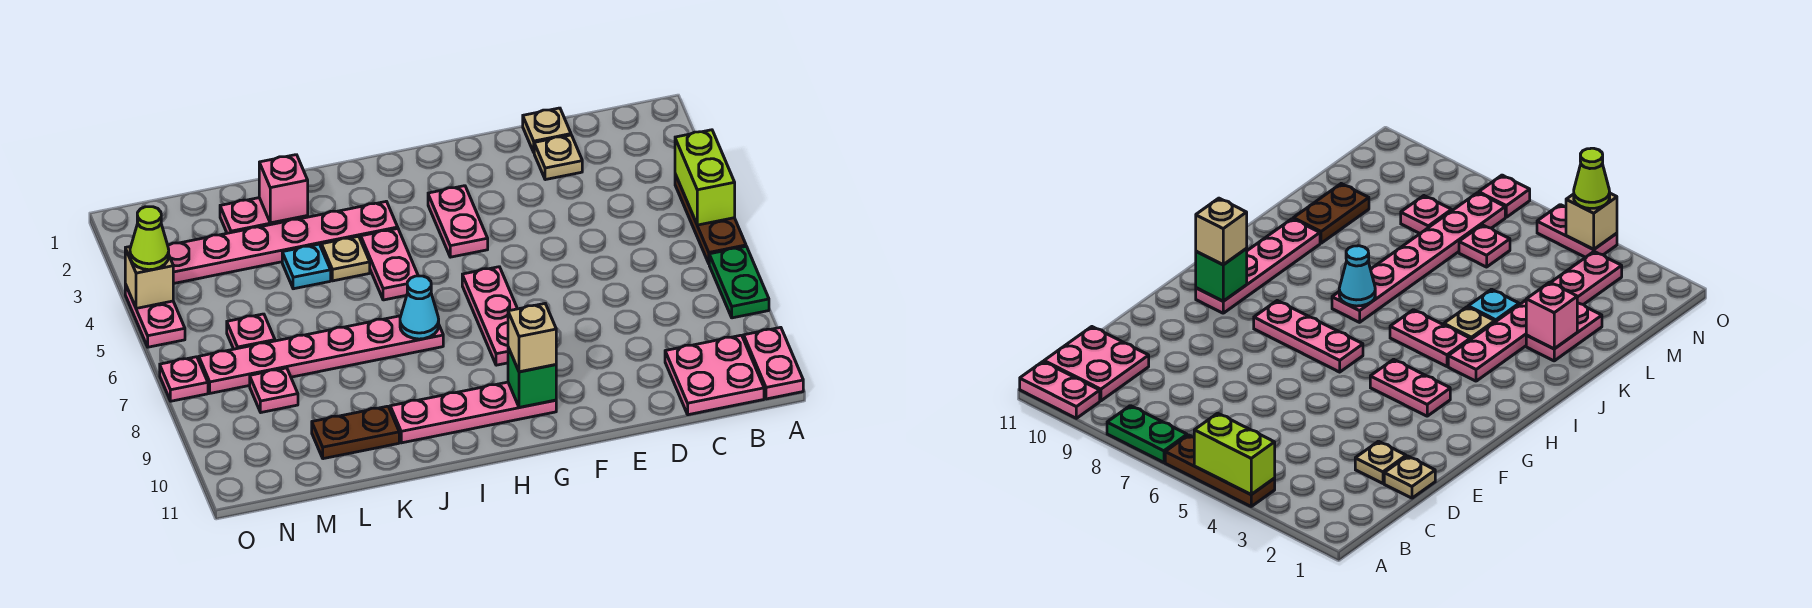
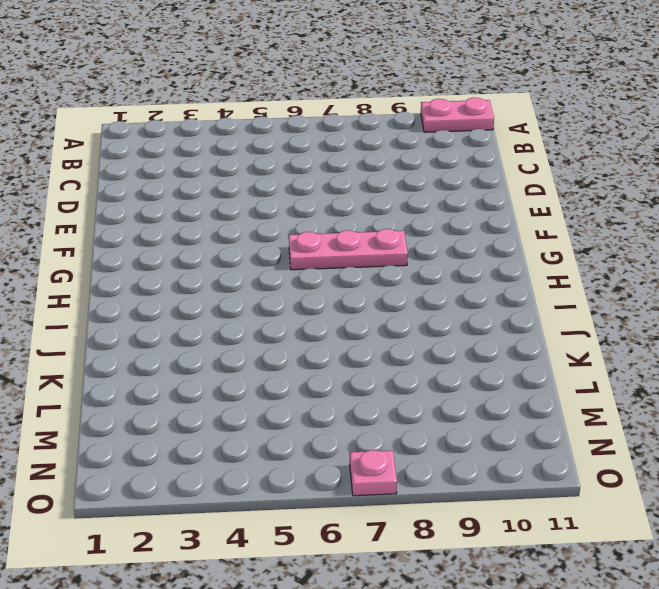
none -> brown plate A4:A6 level 1
none -> green plate A7:A8 level 1
none -> pink plate B10:C11 level 1

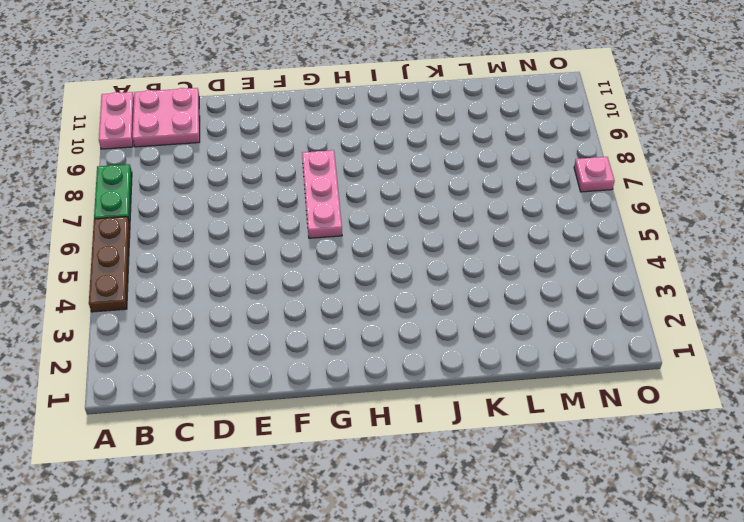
none -> tan plate D1 level 1
none -> tan plate D2 level 1
none -> pink plate G3:G4 level 1

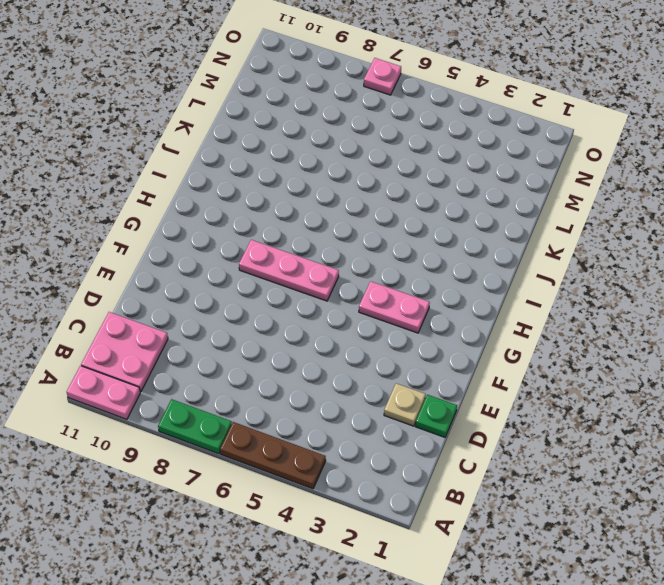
green plate D1 level 1 -> tan plate D1 level 1
none -> pink plate G10:J10 level 1
none -> pink plate I3:N3 level 1
none -> pink plate I4:I5 level 1

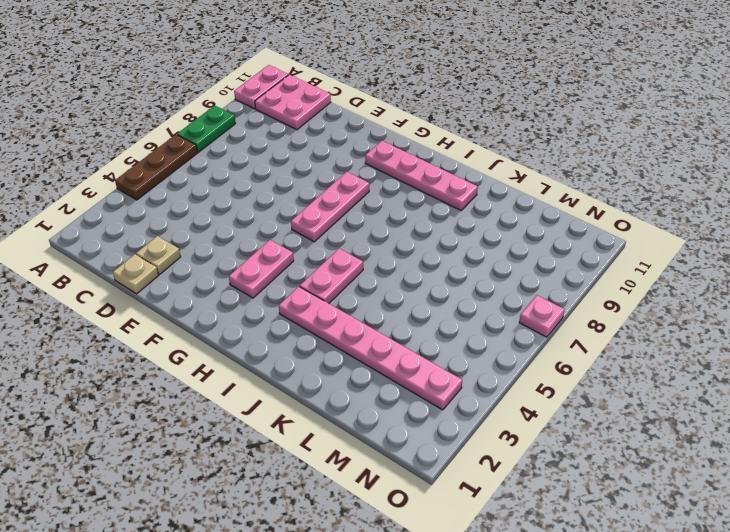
none -> pink plate I7:N7 level 1
none -> tan plate J4 level 1
none -> pink plate K2:L2 level 1

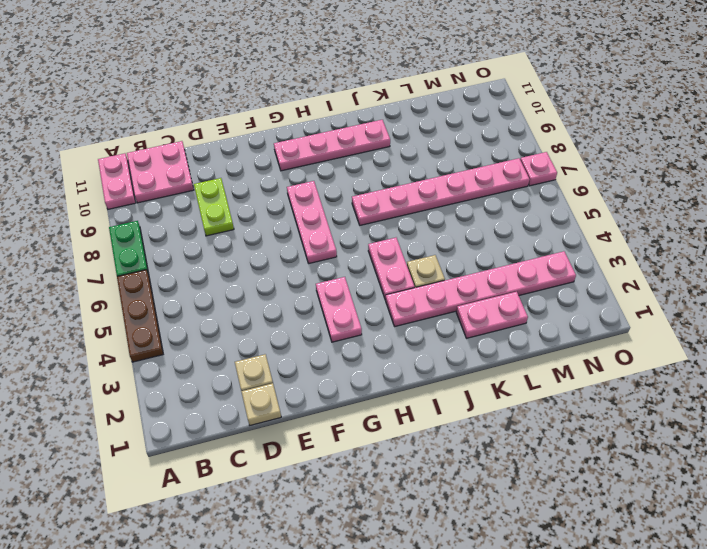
lime plate D8:D9 level 1 -> none
none -> cyan plate K4 level 1
none -> brown plate K10:L10 level 1
none -> pink plate M6 level 1

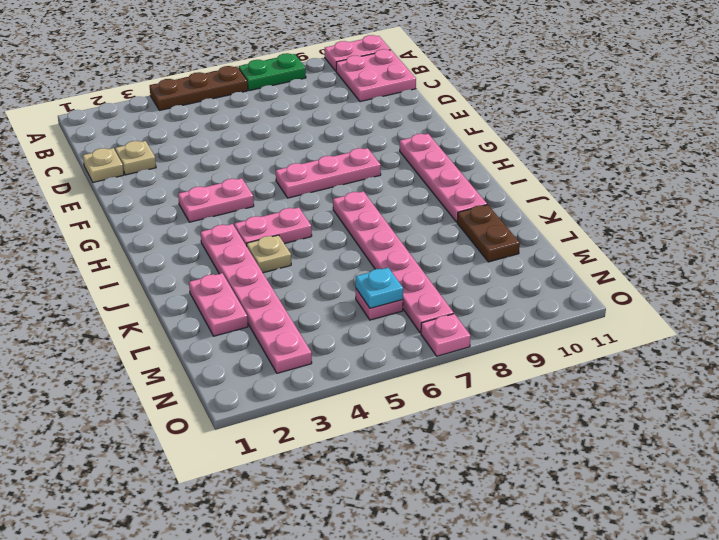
cyan plate M6 level 2 -> cyan plate K4 level 1
none -> pink plate M8 level 1
none -> pink plate O4:O5 level 1
none -> lime brick A4:A5 level 2

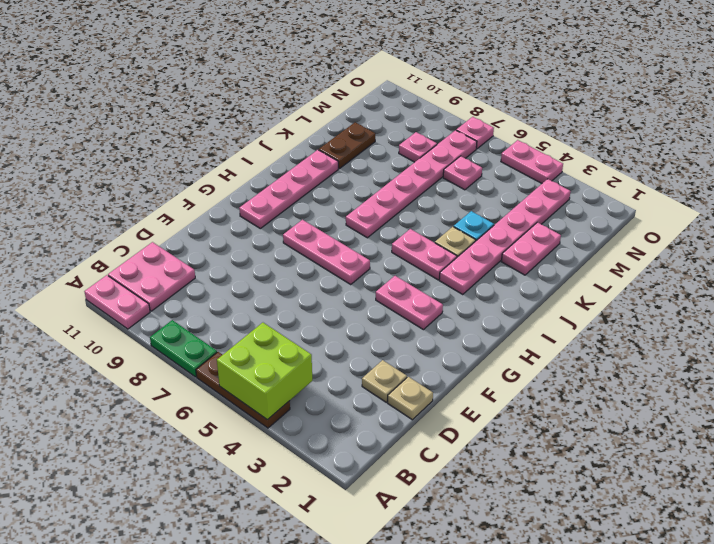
lime brick A4:B5 level 2 -> lime brick A4:A5 level 2
none -> green brick G10 level 2
none -> cyan cone I7 level 2
none -> pink brick K2 level 2

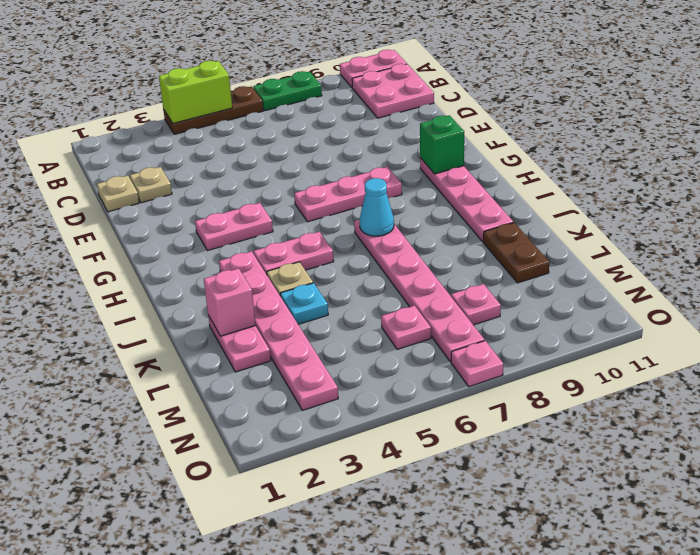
none -> pink plate O4:O5 level 1
none -> tan brick O4 level 2
none -> tan brick G10 level 3

